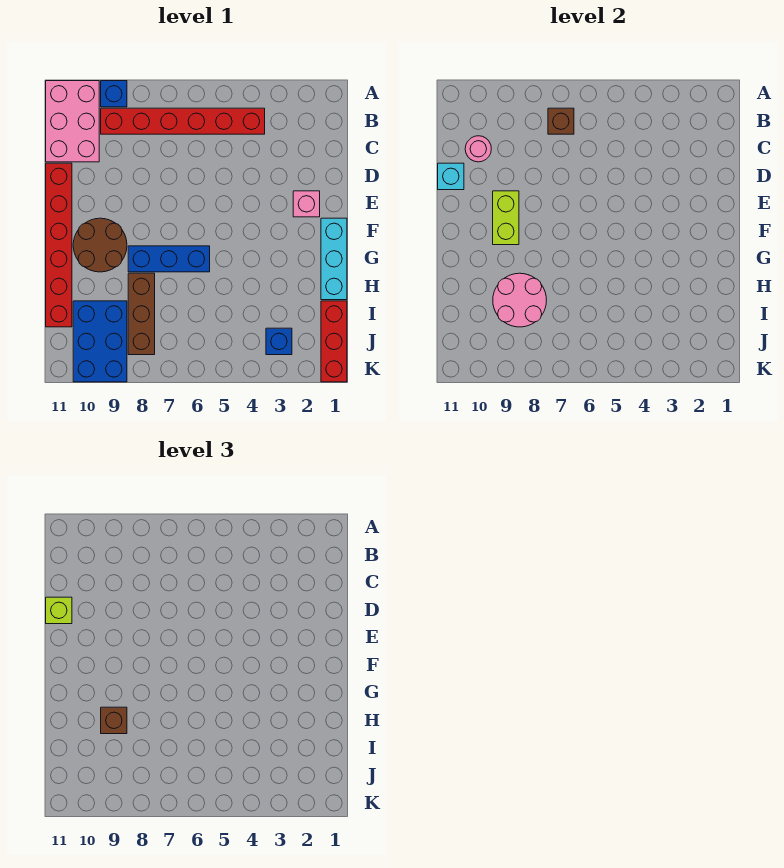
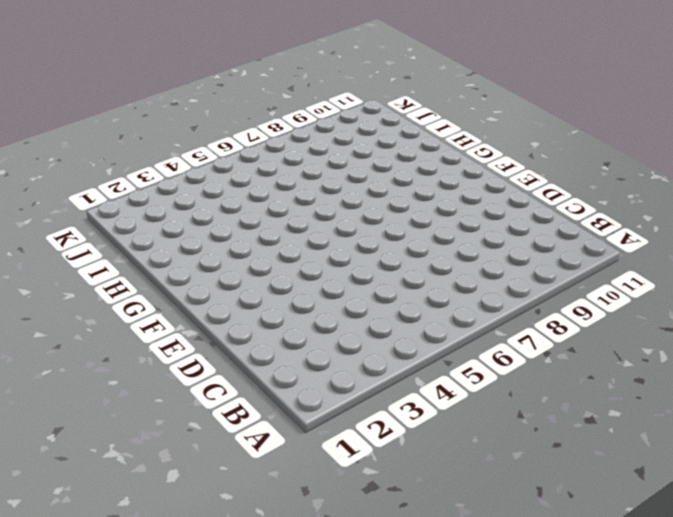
none -> blue brick A9 level 1
none -> pink brick A10:C11 level 1
none -> red brick B4:B9 level 1

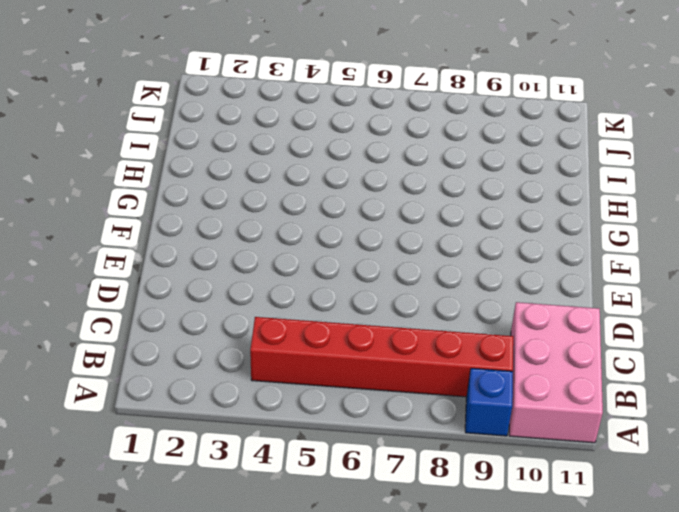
none -> red brick D11:I11 level 1
none -> pink brick E2 level 1
none -> cyan brick F1:H1 level 1

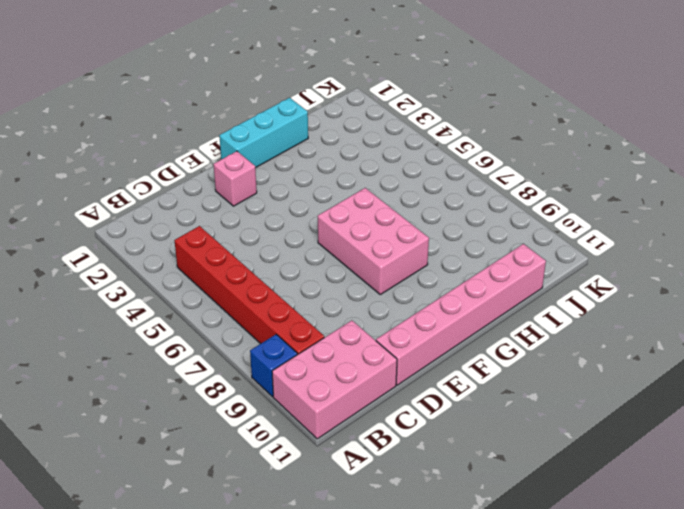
pink brick D11:I11 level 1 -> red brick D11:I11 level 1
pink brick F6:G8 level 1 -> blue brick G6:G8 level 1
none -> brown round brick F9:G10 level 1
none -> brown brick H8:J8 level 1
none -> red brick I1:K1 level 1

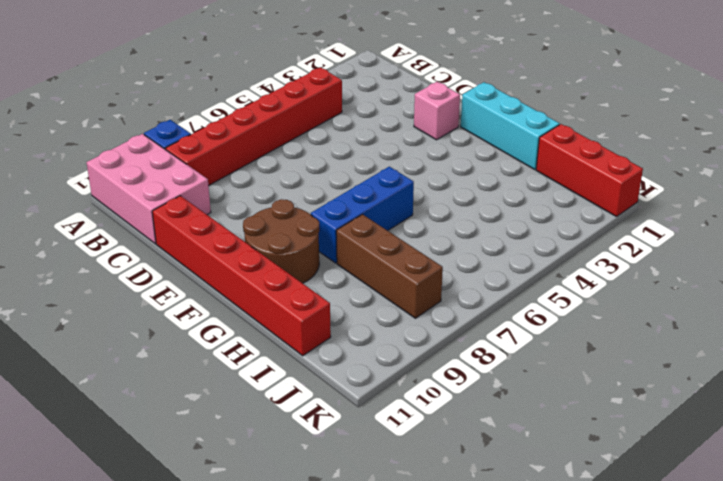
none -> blue brick I9:K10 level 1
none -> blue brick J3 level 1
none -> brown brick B7 level 2

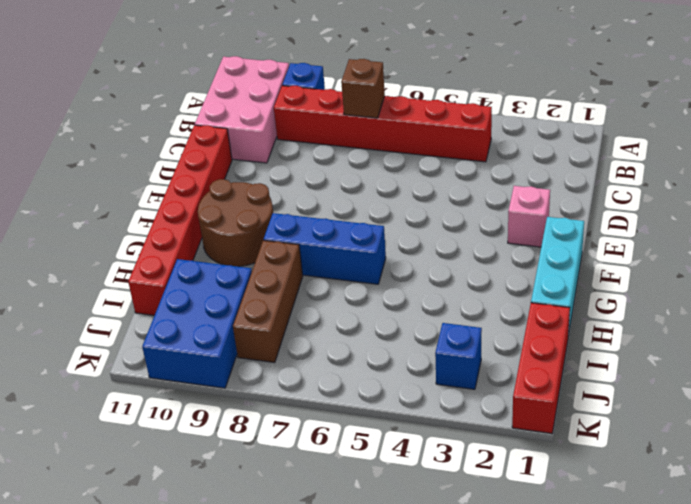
none -> pink round brick C10 level 2
none -> cyan brick D11 level 2
none -> lime brick E9:F9 level 2

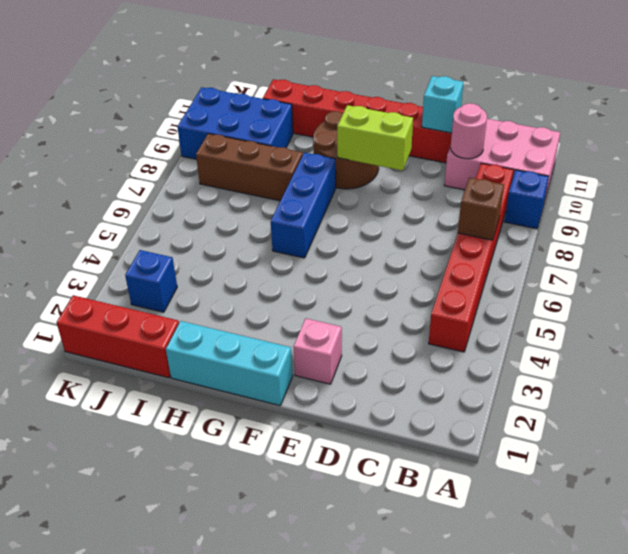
none -> pink round brick H8:I9 level 2
none -> lime brick D11 level 3
none -> brown brick H9 level 3

